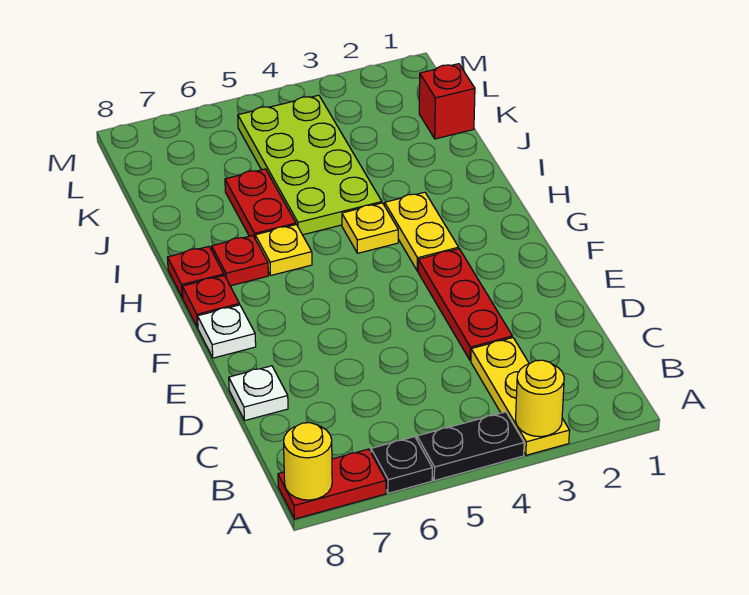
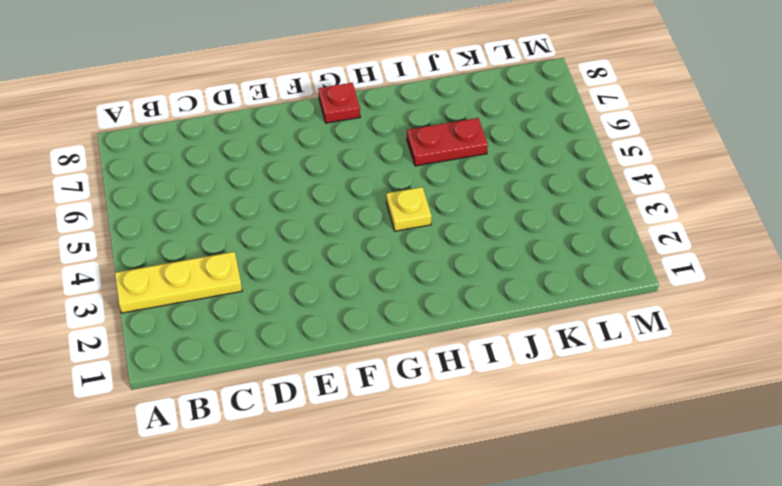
none -> black plate A4:A5 level 1
none -> black plate A6 level 1
none -> red plate A7:A8 level 1

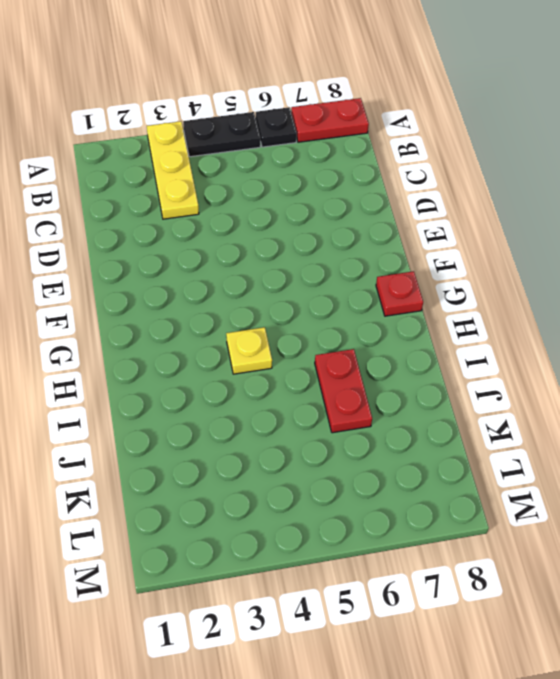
none -> red plate D3:F3 level 1
none -> white plate D8 level 1
none -> white plate F8 level 1

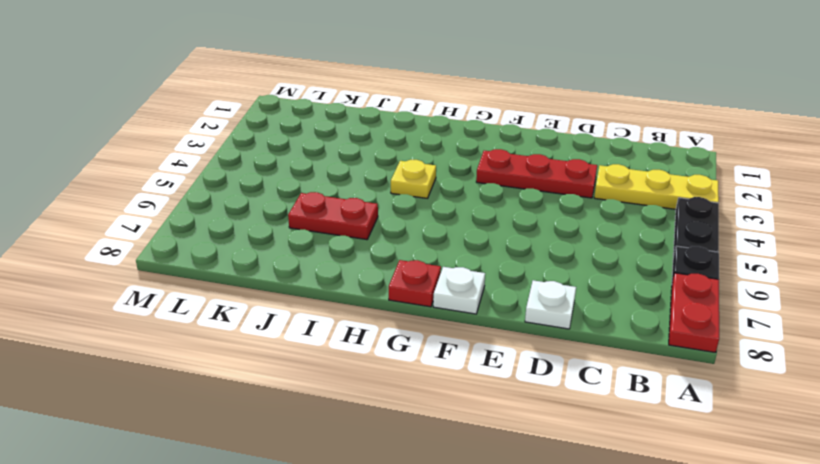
none -> yellow plate G3:H3 level 1
none -> yellow plate H6 level 1
none -> red plate H7 level 1

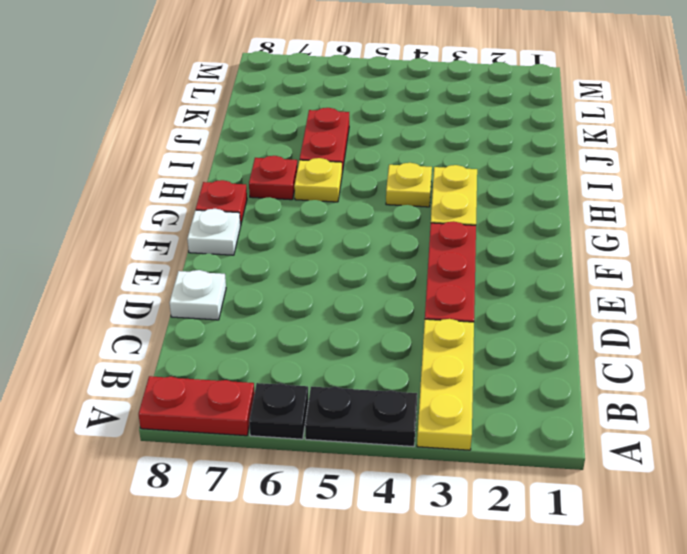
none -> red plate H8 level 1
none -> lime plate I4:L5 level 1
none -> red brick K1 level 1

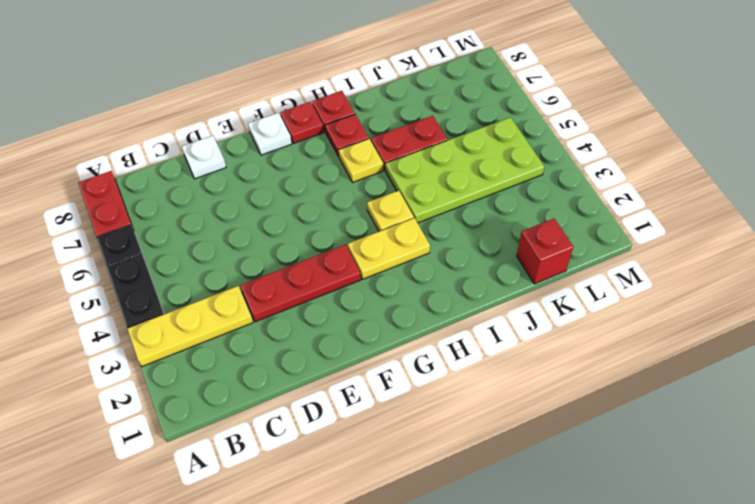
none -> yellow round brick A3 level 2
none -> yellow round brick A8 level 2

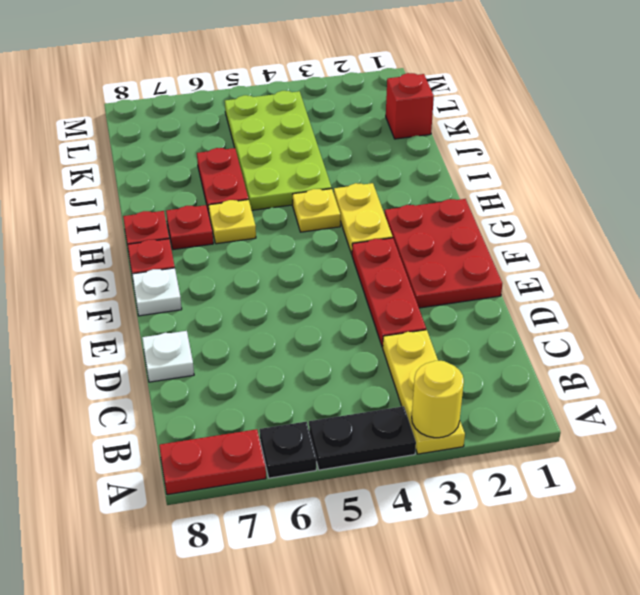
red plate E1:G2 level 1 -> none
none -> yellow round brick A8 level 2

